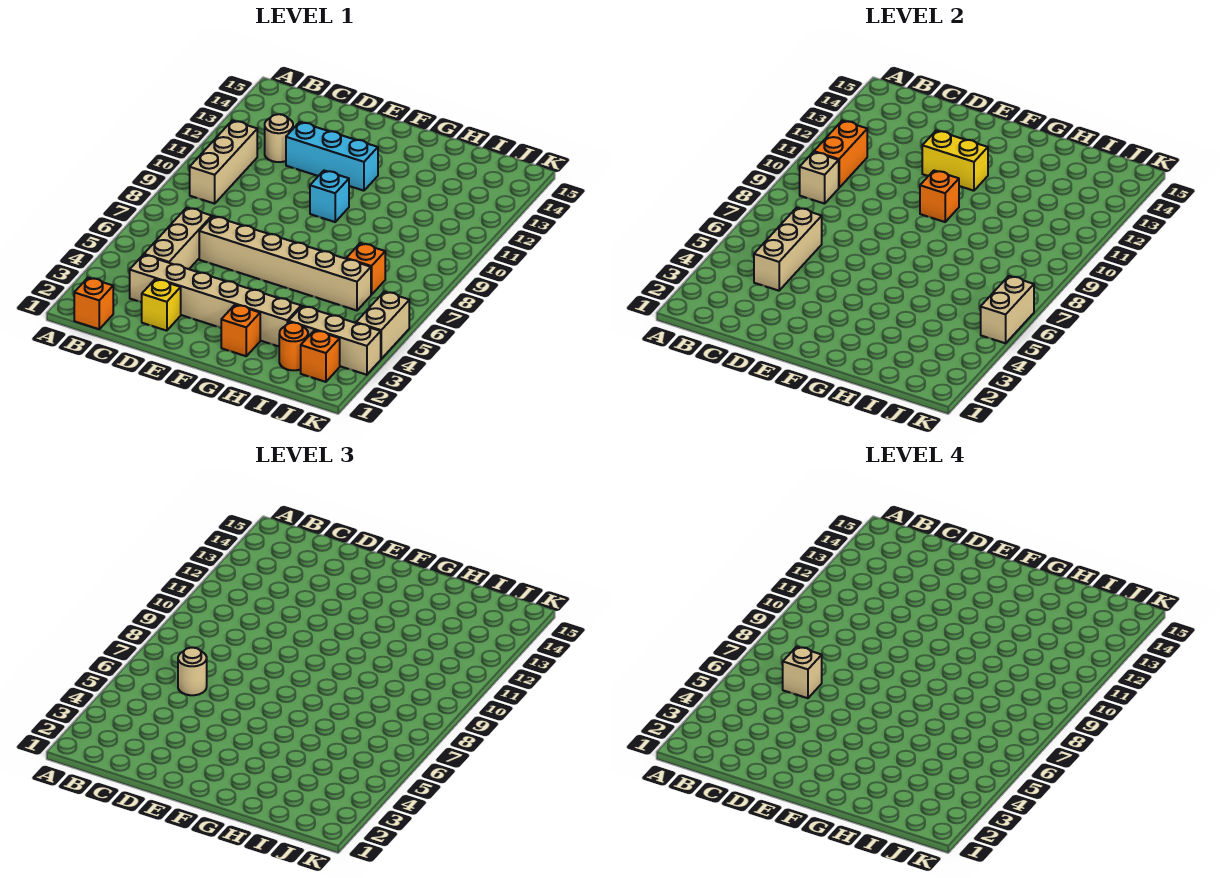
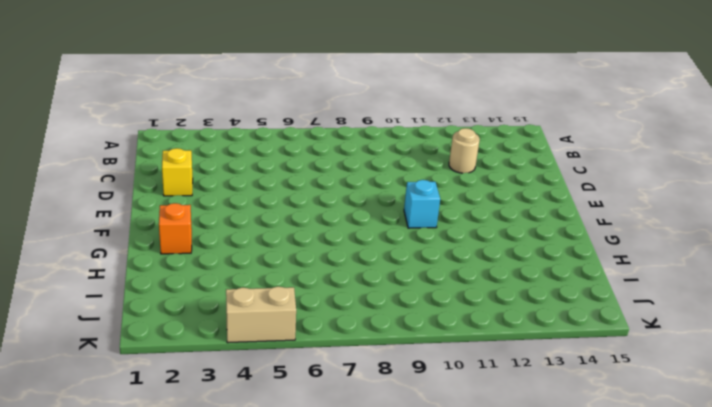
none -> orange brick B1 level 1
none -> tan brick B9:B11 level 1
none -> tan brick C3:H3 level 1

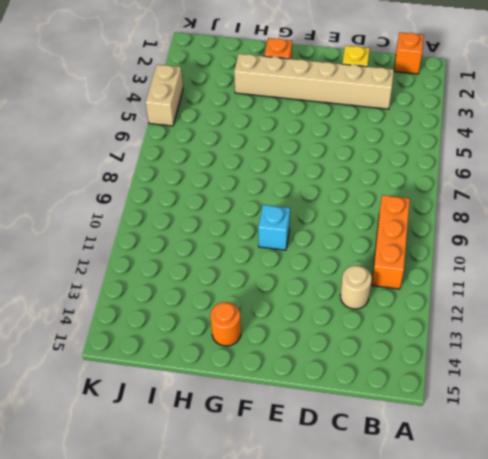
orange brick B9:B11 level 1 -> tan brick B9:B11 level 1
orange round brick G14 level 1 -> orange round brick I2 level 1
none -> tan brick C4:C6 level 1
none -> tan brick D6:I6 level 1
none -> cyan brick D12:F12 level 1

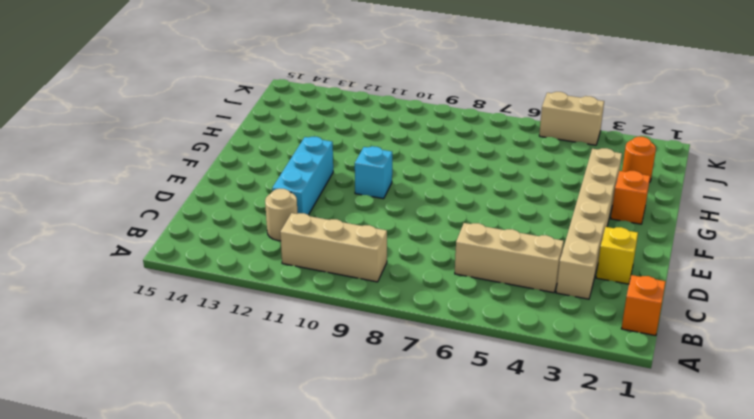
none -> tan brick D6:I6 level 1
none -> tan brick I3:K3 level 1
none -> orange brick I7 level 1

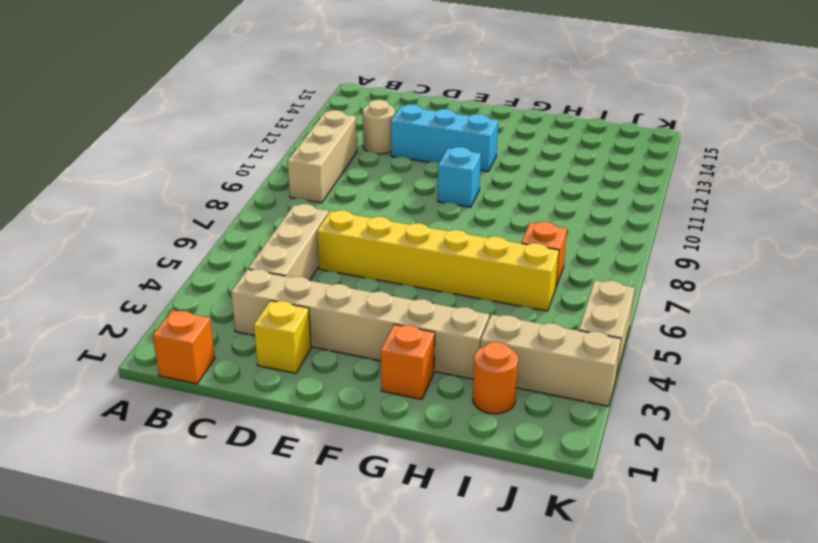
yellow brick D6:I6 level 1 -> tan brick D6:I6 level 1
none -> orange brick J2 level 1
none -> tan brick B9 level 2
none -> orange brick B10:B11 level 2

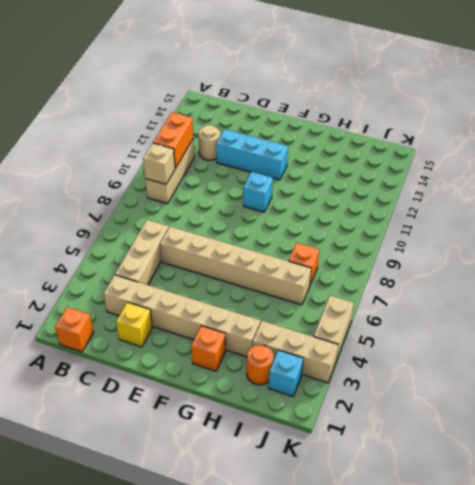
cyan brick J2 level 1 -> orange brick J2 level 1
none -> tan brick C4:C6 level 2
none -> yellow brick E12:F12 level 2
none -> orange brick F10 level 2

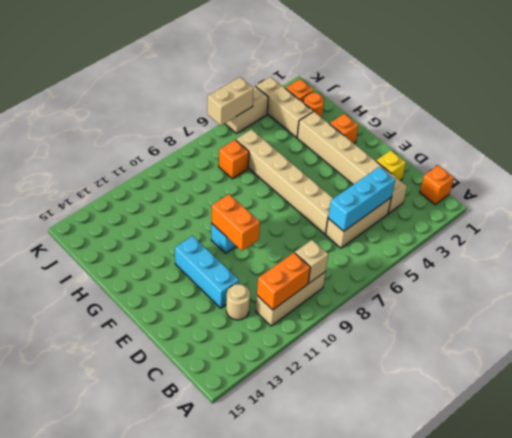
cyan brick C4:C6 level 2 -> tan brick C4:C6 level 2
orange brick E10:F10 level 2 -> orange brick F10 level 2
none -> yellow brick E12:F12 level 2
none -> tan round brick C6 level 3
none -> tan brick C6 level 4

